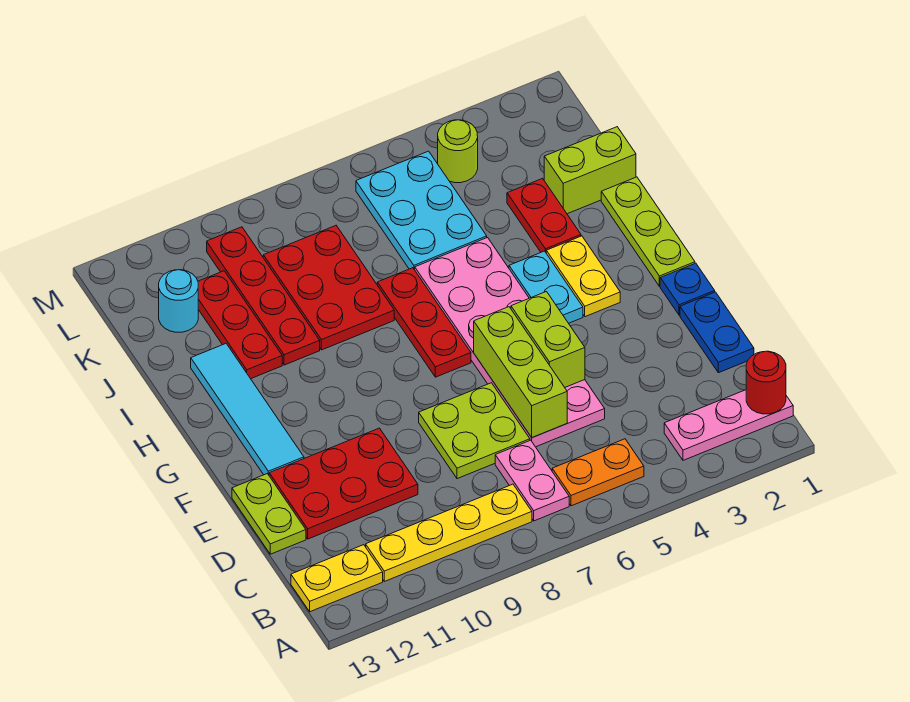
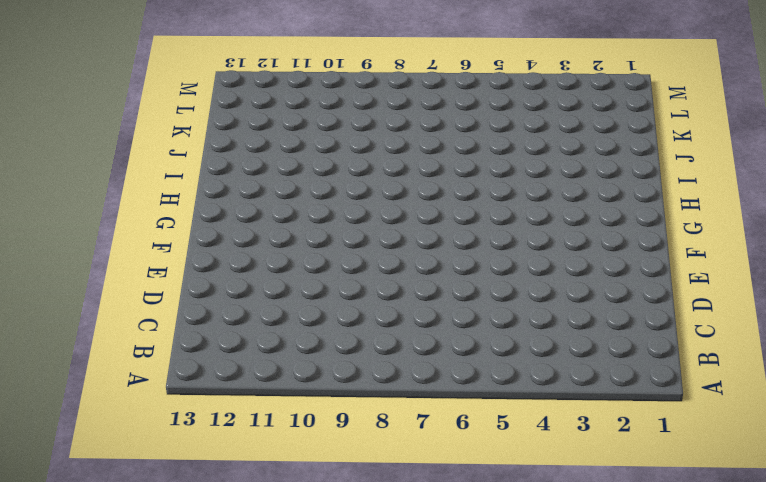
none -> pink plate B1:B3 level 1
none -> orange plate B5:B6 level 1
none -> pink plate B7:C7 level 1

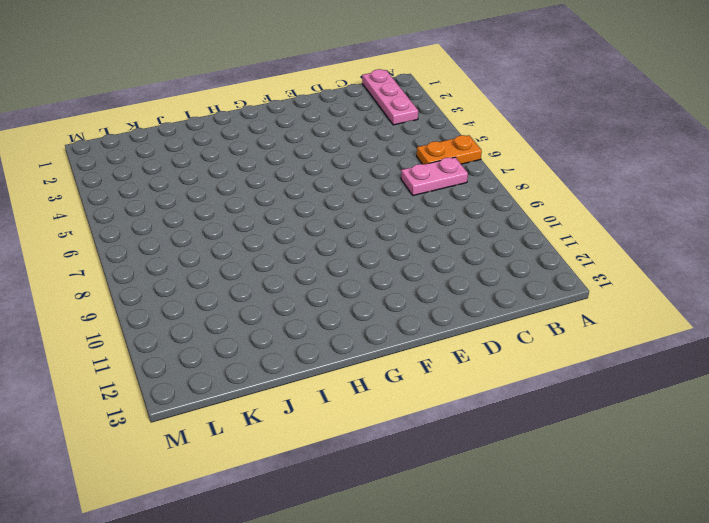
orange plate A6:B6 level 1 -> orange plate B5:B6 level 1
none -> yellow plate B8:B11 level 1
none -> yellow plate B12:B13 level 1
none -> blue plate D1:E1 level 1

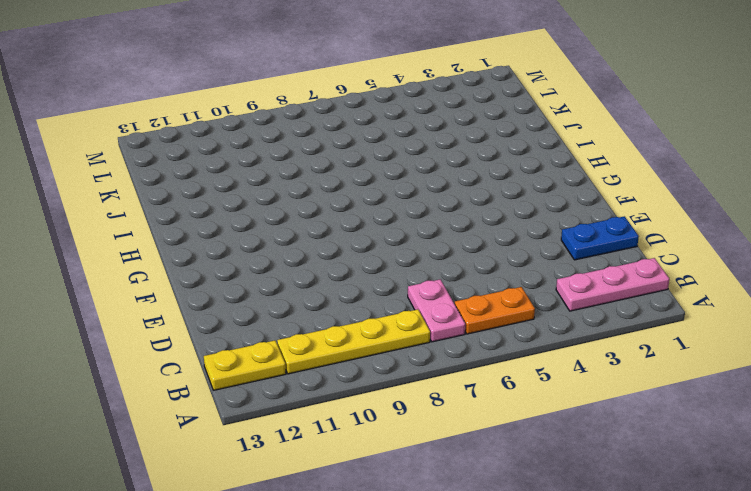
blue plate D1:D2 level 1 -> blue plate D1:E1 level 1
none -> pink plate D5:I6 level 1
none -> lime plate D7:E8 level 1
none -> red plate D10:E12 level 1

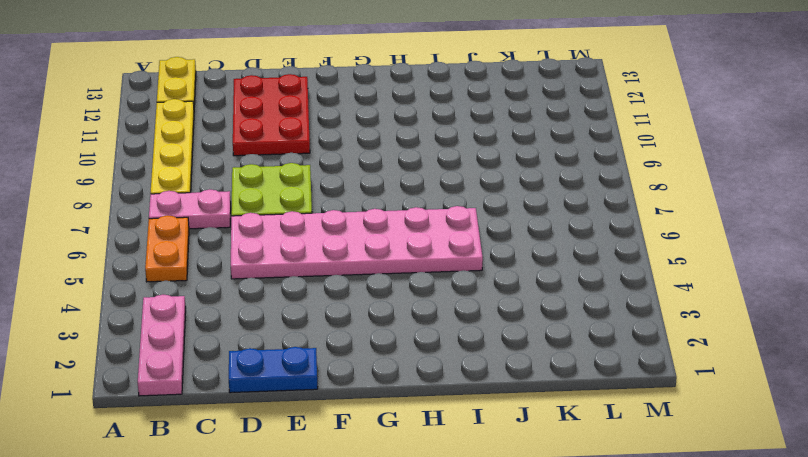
none -> lime plate D13:E13 level 1
none -> blue plate F1 level 1
none -> cyan tile F12:I12 level 1

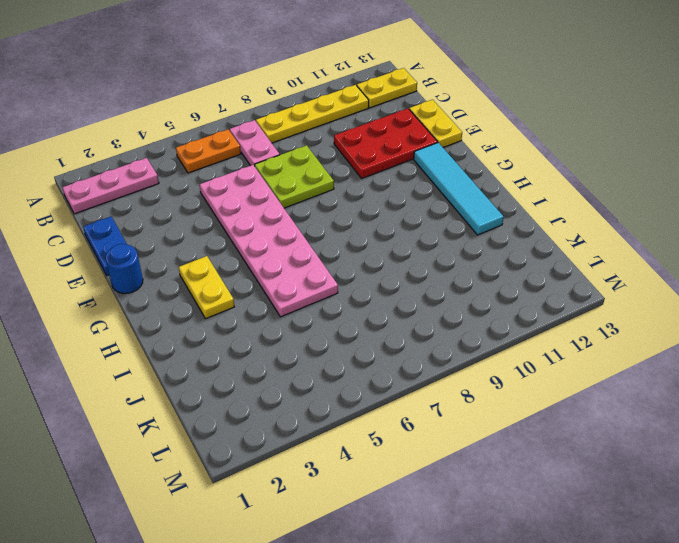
yellow plate D13:E13 level 1 -> lime plate D13:E13 level 1
blue round brick F1 level 1 -> blue plate F1 level 1
none -> lime plate G1:I1 level 1
none -> cyan plate G4:H4 level 1
none -> red plate G7:I7 level 1

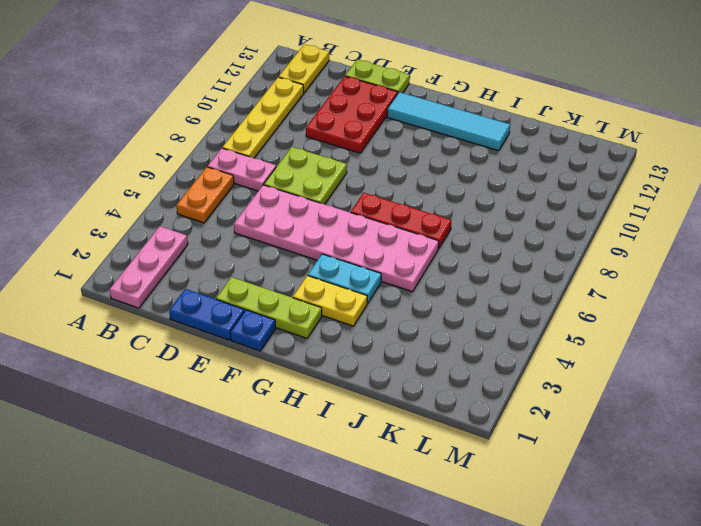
lime plate E2:G2 level 1 -> lime plate G1:I1 level 1
none -> red plate I3:J3 level 1
none -> red plate I8:K9 level 1
none -> red plate I10:L10 level 1

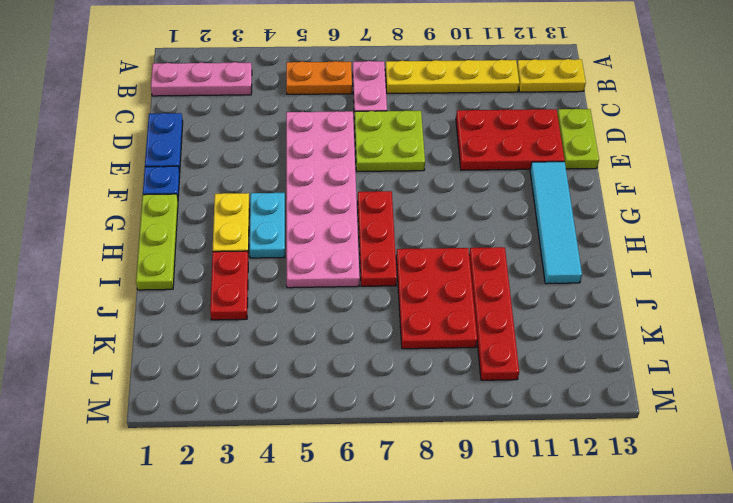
none -> red plate I11:K11 level 1
none -> lime brick J1:J2 level 1
none -> cyan plate J5:L6 level 1

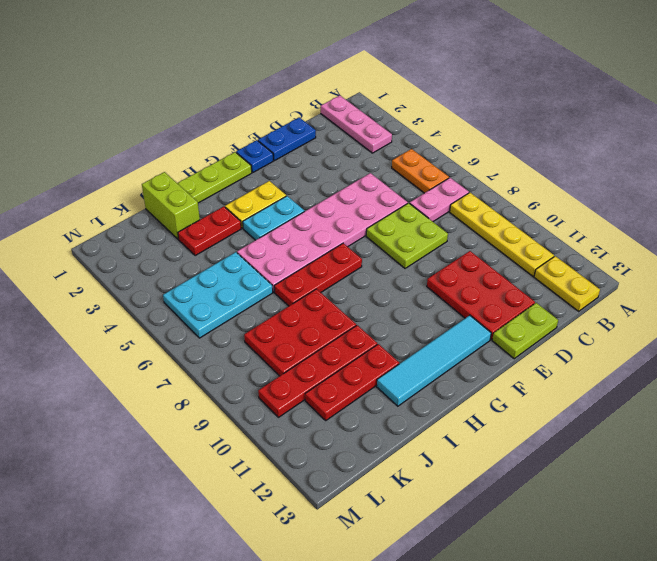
none -> cyan round brick K12 level 1
none -> lime round brick L4 level 1
none -> red round brick B1 level 2

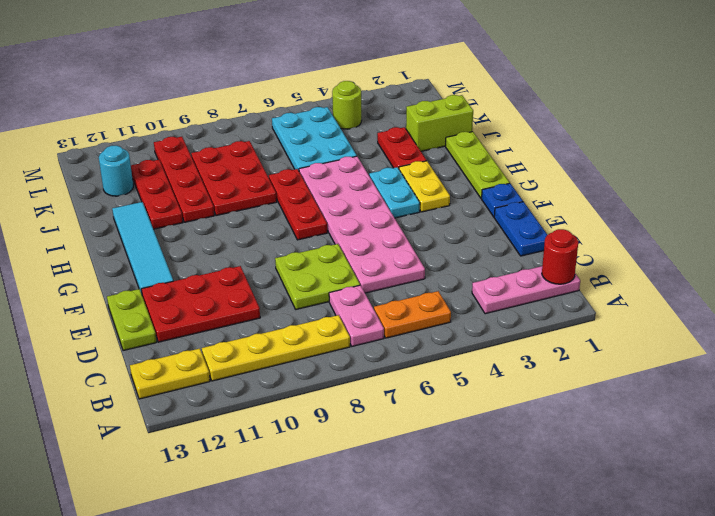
none -> lime brick D6:F6 level 2
none -> lime brick E5:F5 level 2

